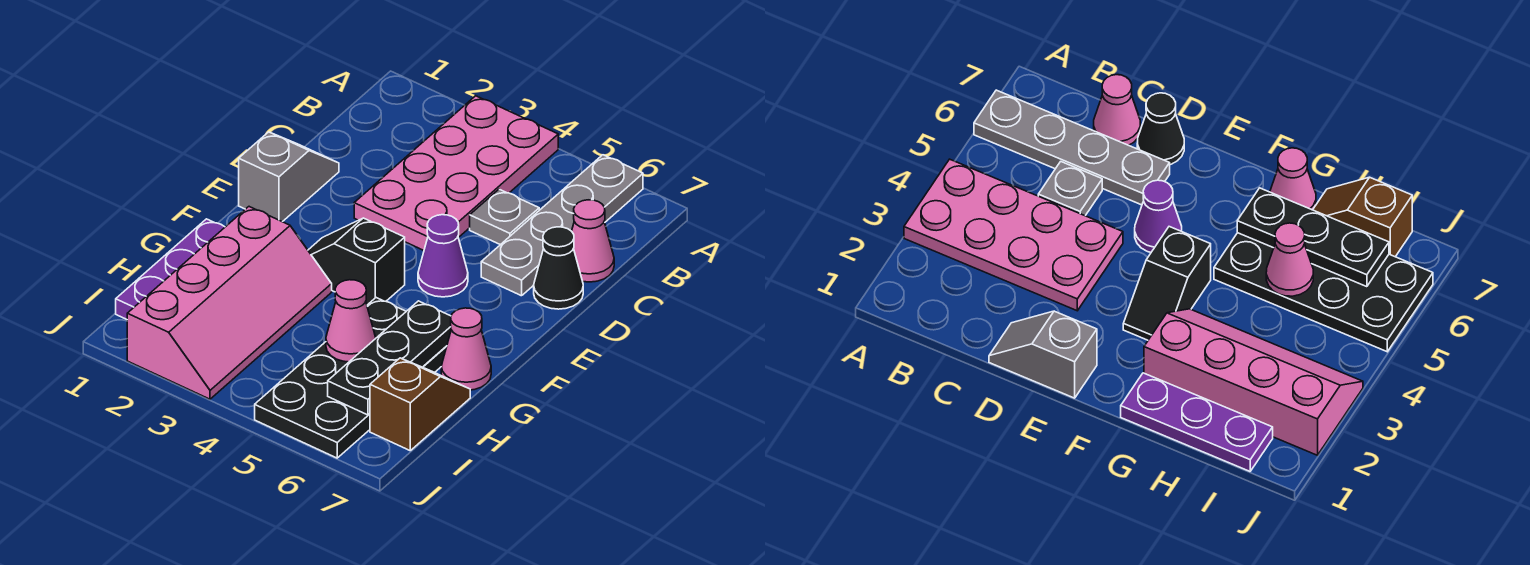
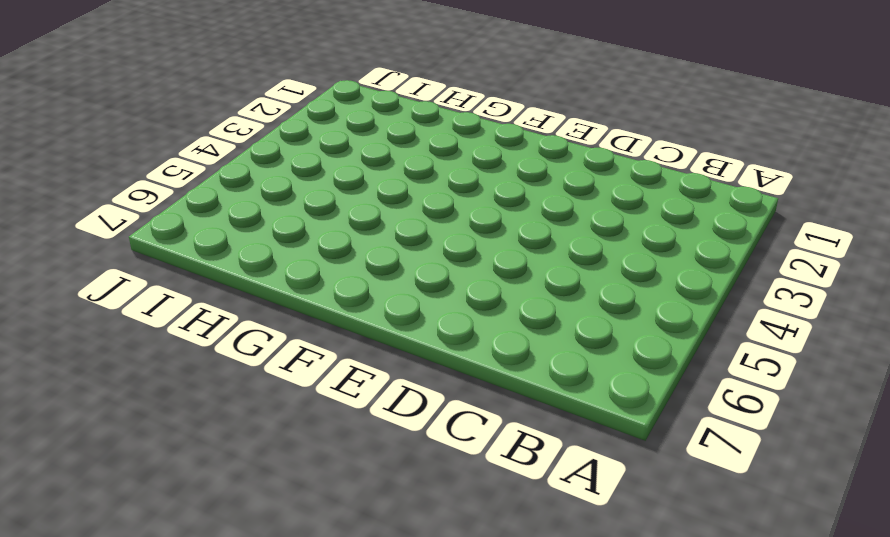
none -> pink plate A3:D4 level 1
none -> grey plate A6:D6 level 1
none -> grey plate C5 level 1

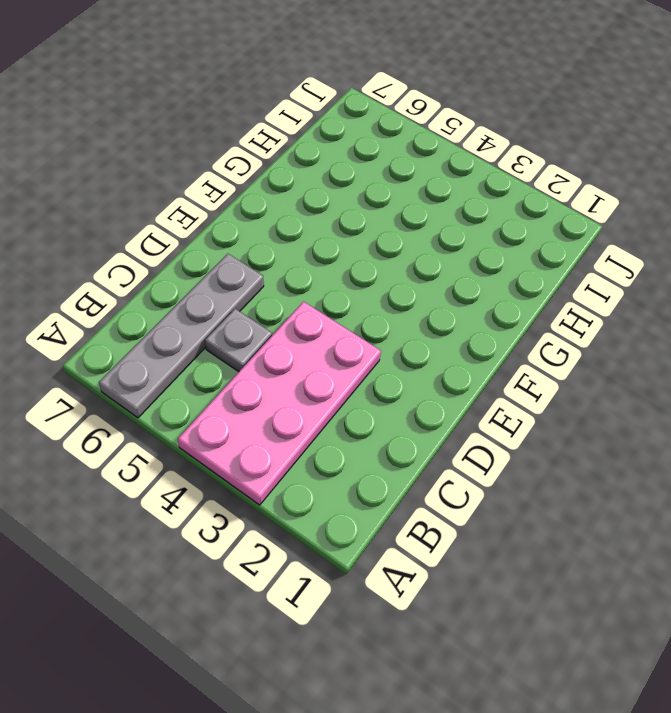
none -> pink cone C7 level 1
none -> grey slope D1:E1 level 1 top E
none -> black cone D7 level 1

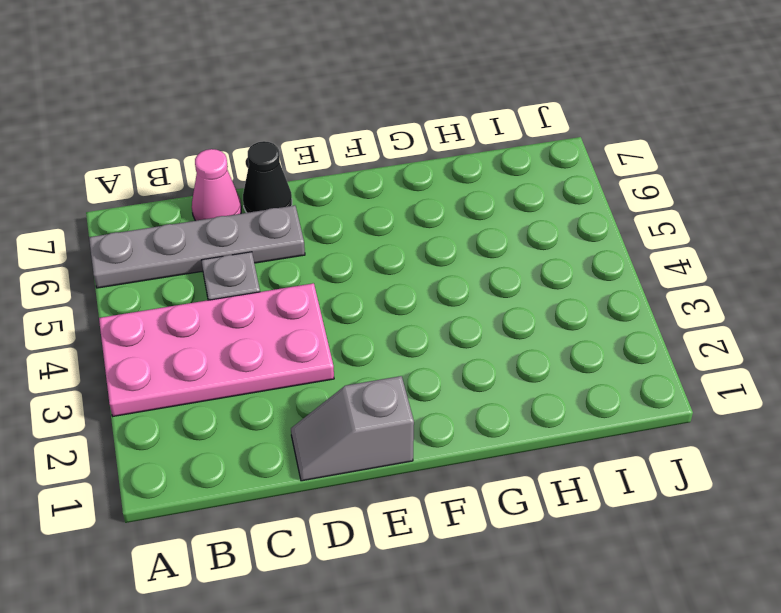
none -> purple cone E5 level 1
none -> black slope F3:F4 level 1 top 4
none -> purple plate G1:I1 level 1

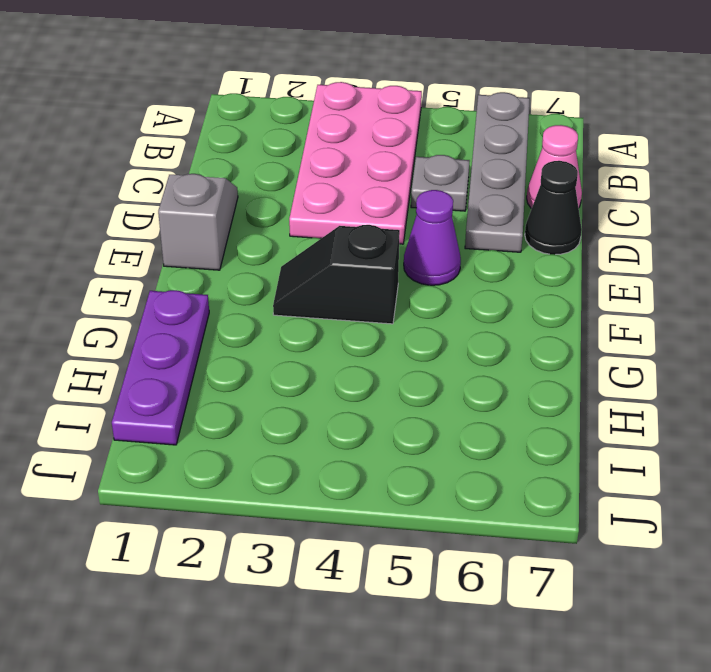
none -> pink slope G2:J3 level 1 top 2
none -> black plate G5:J6 level 1
none -> pink cone G7 level 1

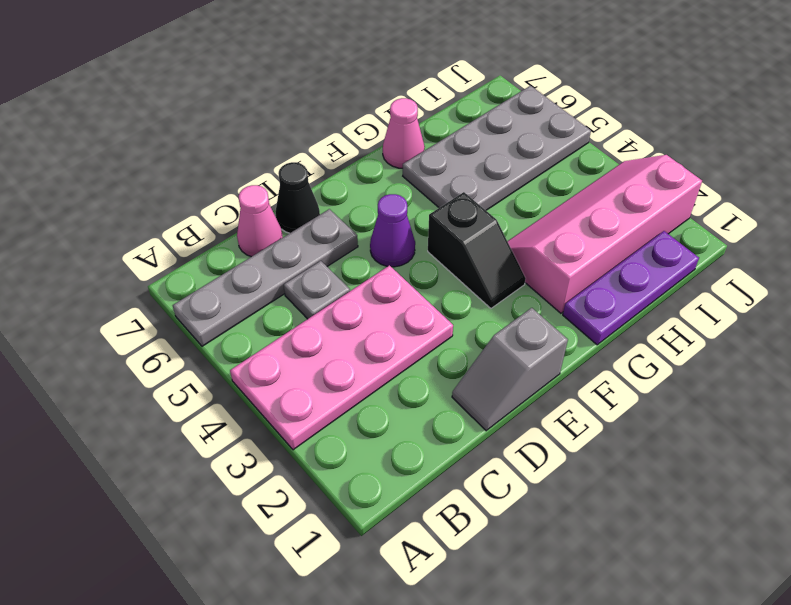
grey plate G5:J6 level 1 -> black plate G5:J6 level 1
none -> brown slope H7:I7 level 1 top I
none -> black plate G6:I6 level 2
none -> pink cone H5 level 2

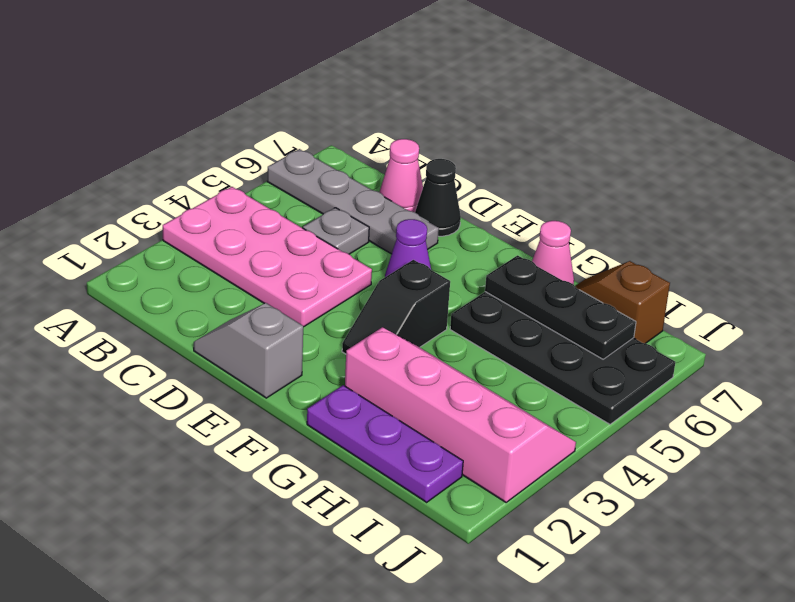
none -> pink cone H5 level 2

